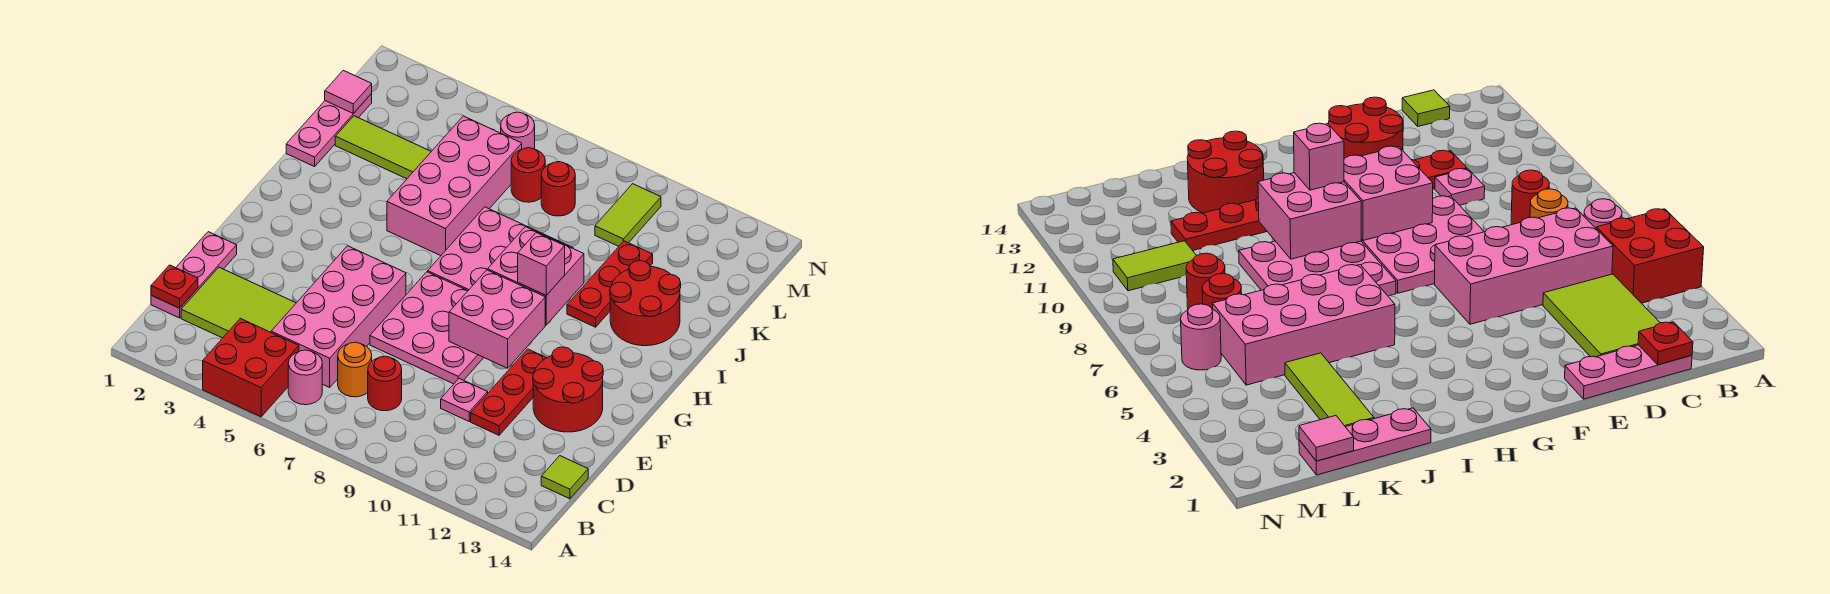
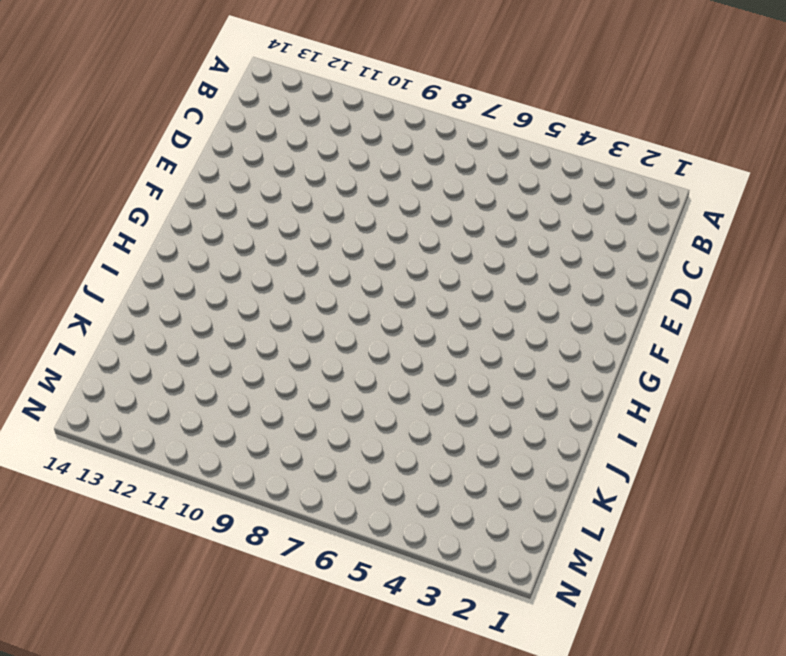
none -> red brick A4:B5 level 1
none -> pink round brick B6 level 1
none -> pink plate C1:E1 level 1

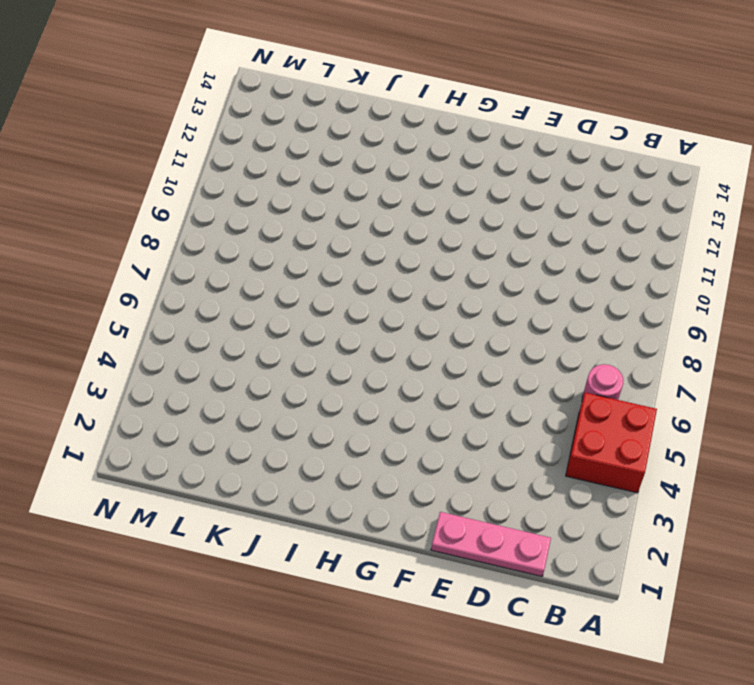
none -> lime tile C2:D4 level 1
none -> pink brick C5:F6 level 1
none -> orange round brick C7 level 1

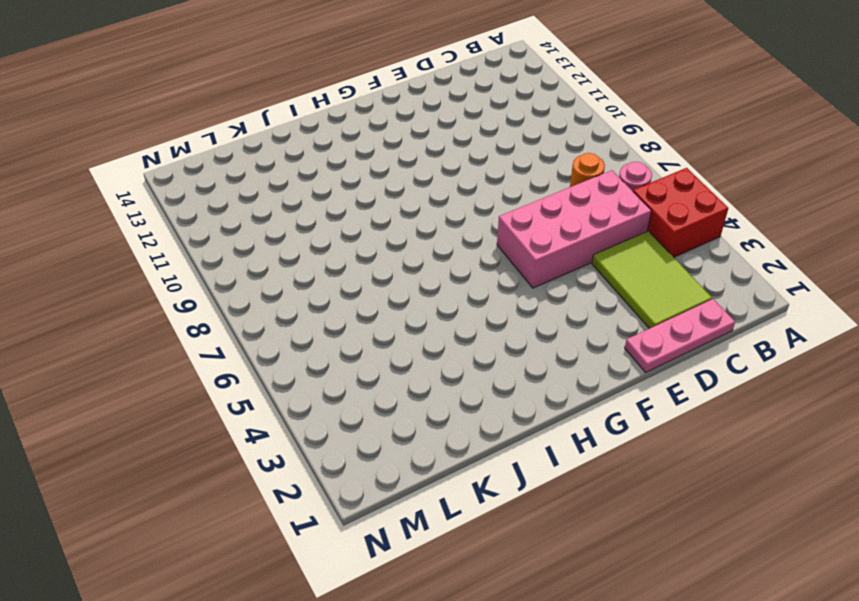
none -> red round brick C8 level 1
none -> lime tile C14 level 1
none -> pink plate D10 level 1

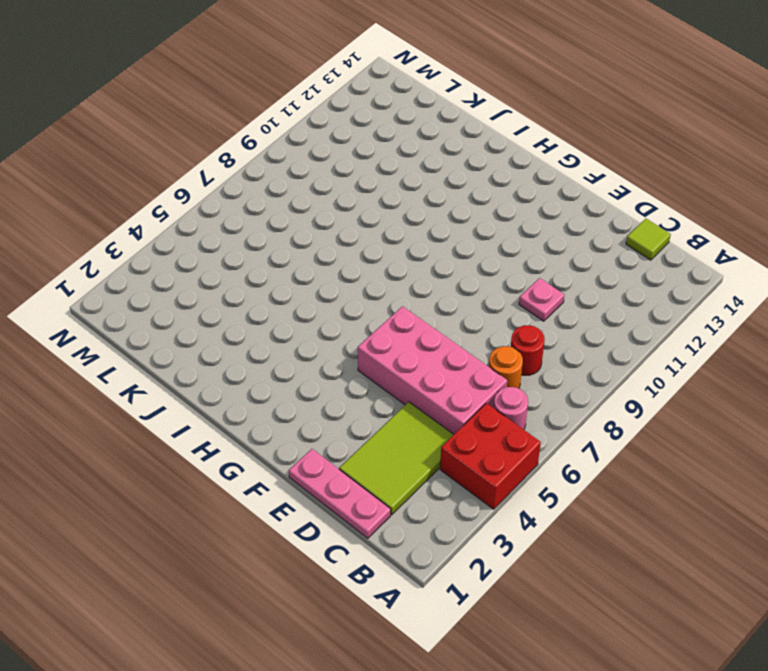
none -> red plate D11:F11 level 1
none -> pink plate E7:G9 level 1
none -> red round brick E12:F13 level 1

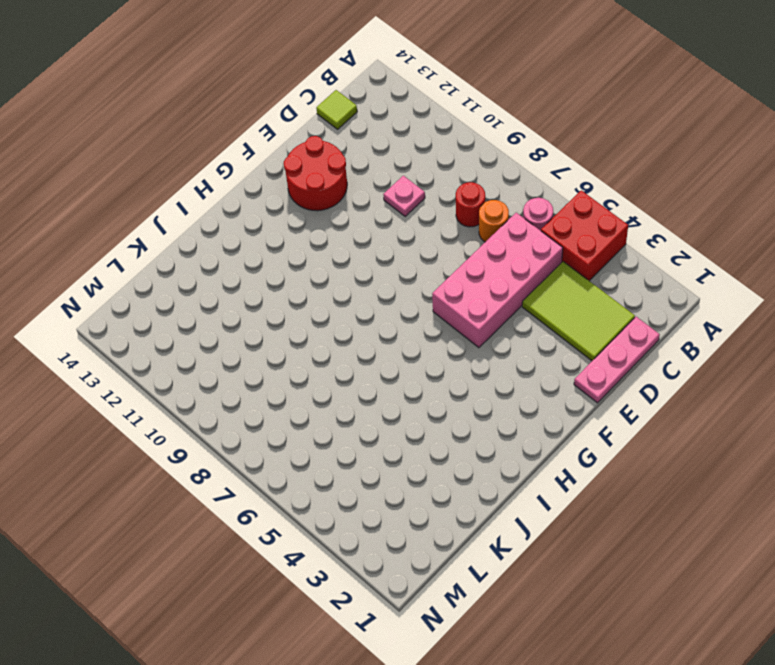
none -> red plate D11:F11 level 1
none -> pink plate E7:G9 level 1
none -> pink plate H7:J9 level 1

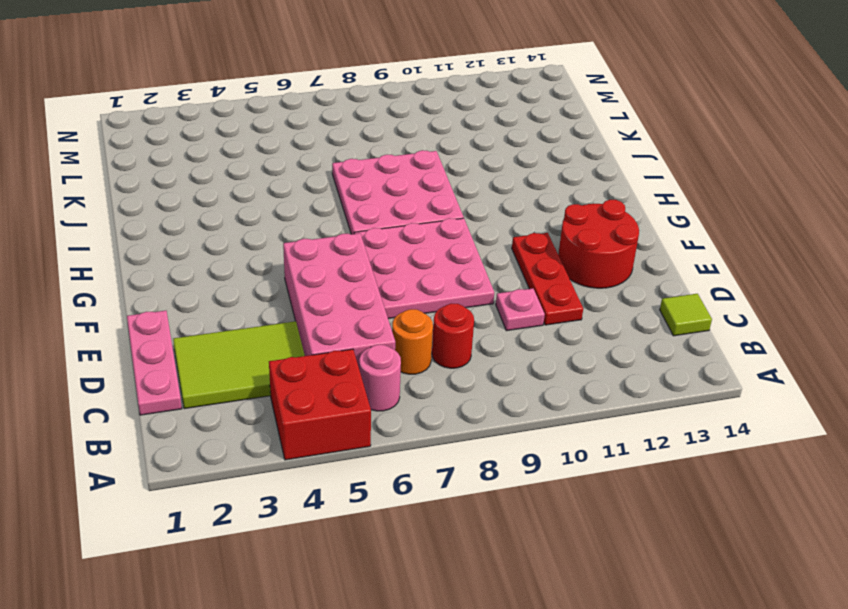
none -> pink brick I5:L6 level 1
none -> red plate I11:K11 level 1
none -> red round brick I12:J13 level 1

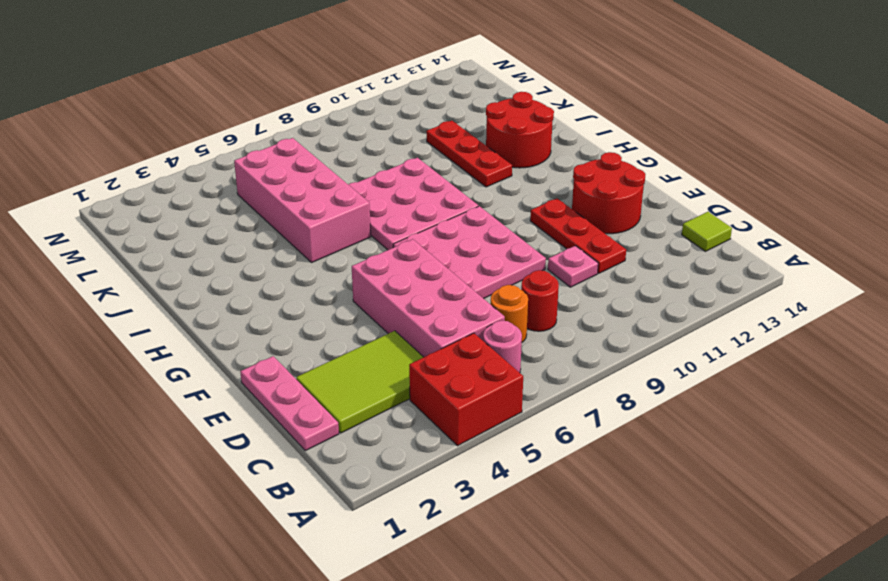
none -> pink plate J1:L1 level 1
none -> lime tile K2:K4 level 1
none -> red round brick L7 level 1

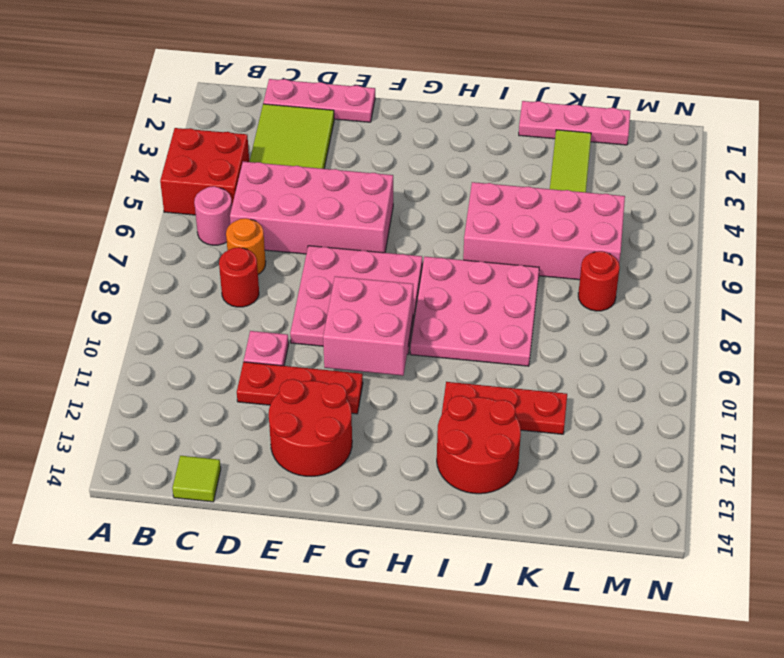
none -> red round brick L8 level 1
none -> lime tile L10:M10 level 1
none -> pink round brick M6 level 1

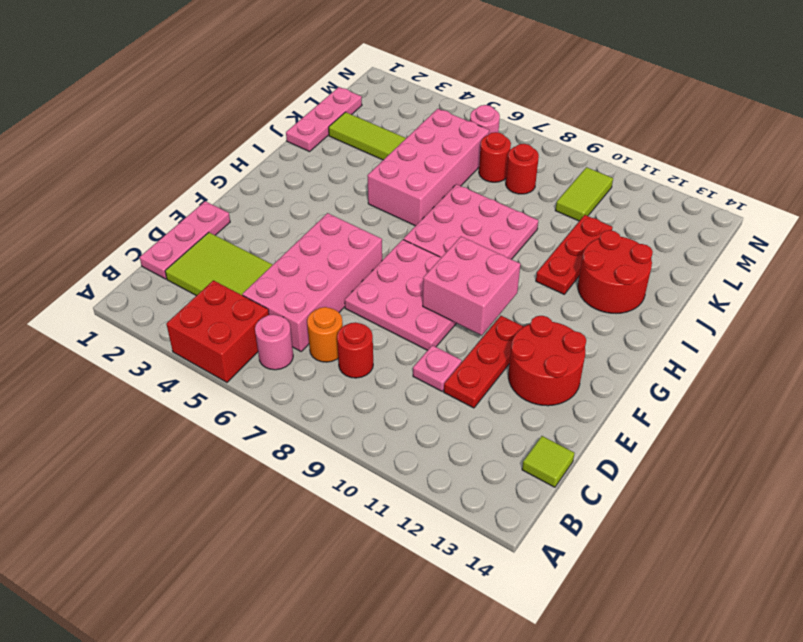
none -> red plate C1 level 2
none -> pink brick H9:I10 level 2
none -> pink tile L1 level 2

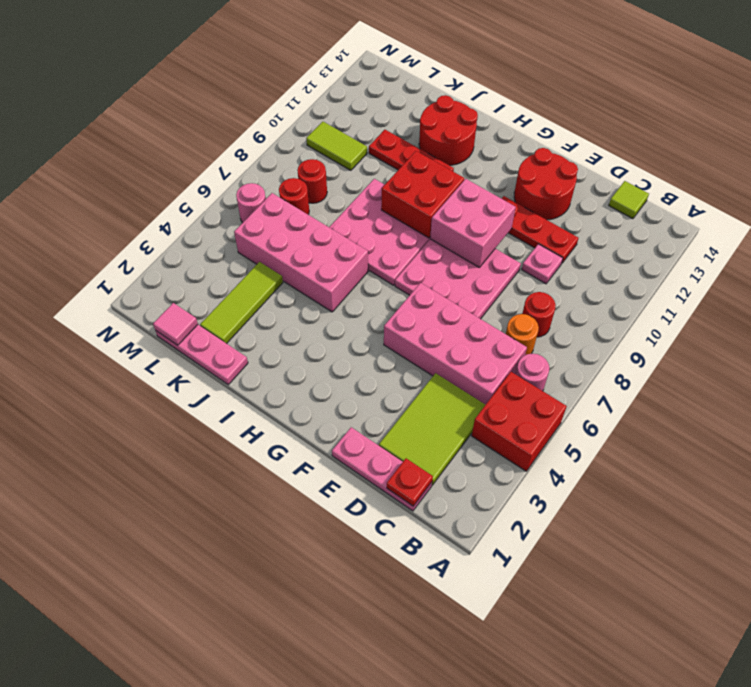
red brick H9:I10 level 2 -> pink brick H9:I10 level 2
none -> pink brick H10 level 3

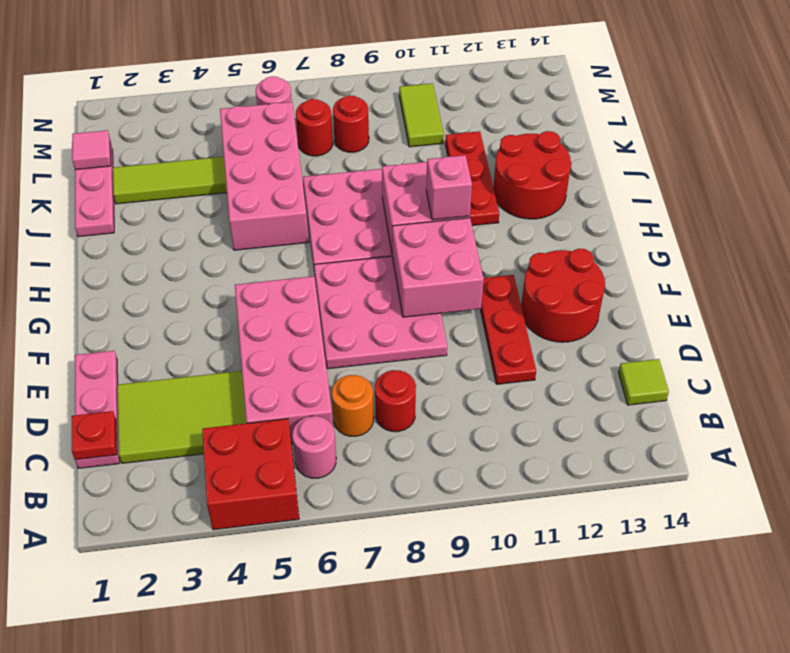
none -> pink plate D10 level 1

